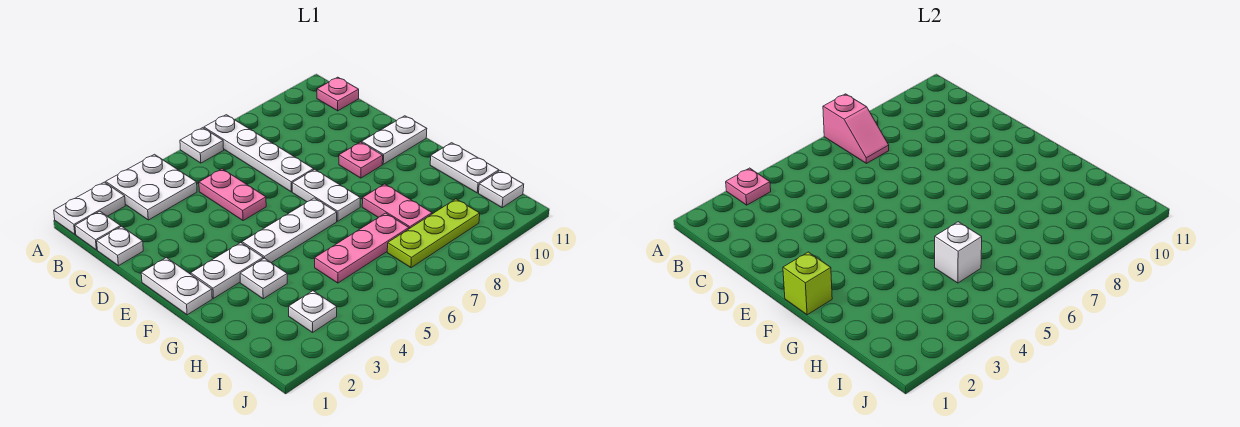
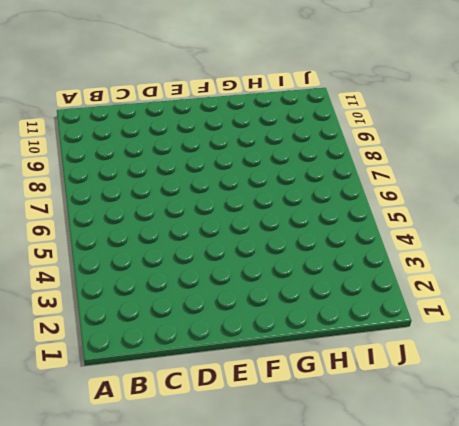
none -> white plate A1:A2 level 1
none -> white plate A3:B4 level 1
none -> white plate A6 level 1

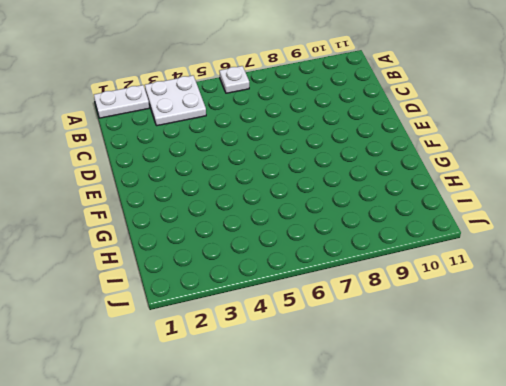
none -> white plate A7:D7 level 1
none -> white plate B1 level 1
none -> pink plate B11 level 1

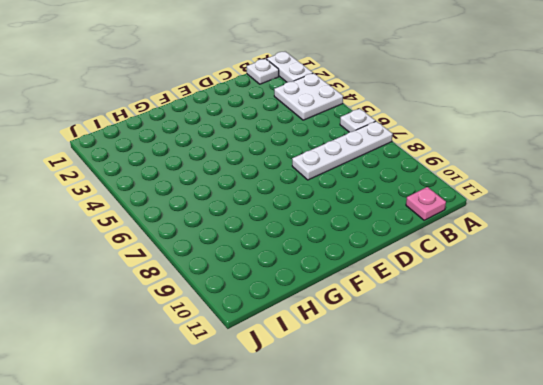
none -> white plate C1 level 1
none -> pink plate C5:D5 level 1
none -> white plate E1:F1 level 1

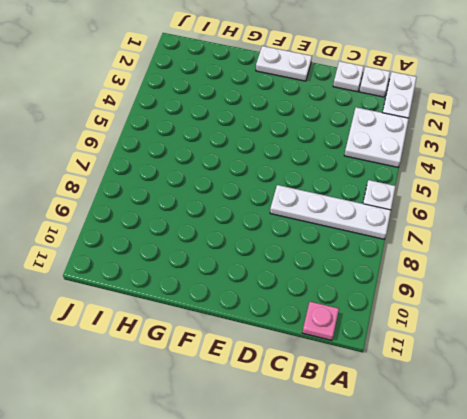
none -> pink plate C5:D5 level 1
none -> white plate E7:F7 level 1
none -> pink plate E9 level 1

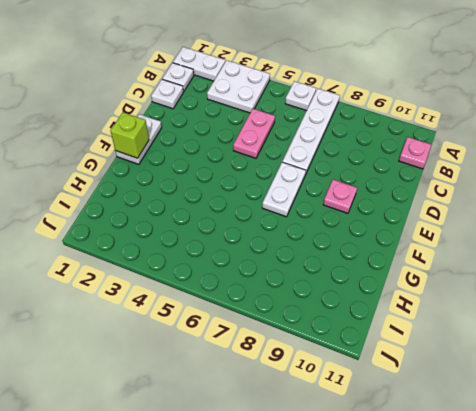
none -> white plate E10:E11 level 1
none -> white plate F2:F3 level 1
none -> white plate F4:F6 level 1

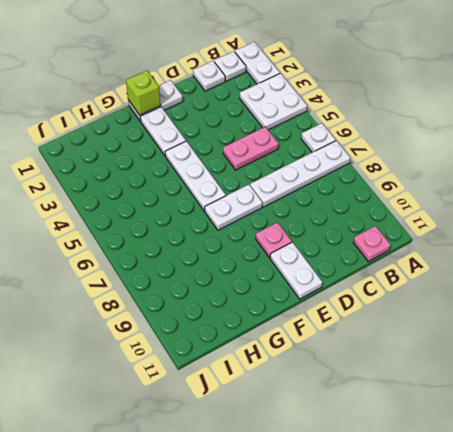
none -> white plate G3 level 1
none -> pink plate G8:H8 level 1
none -> white plate G11:H11 level 1

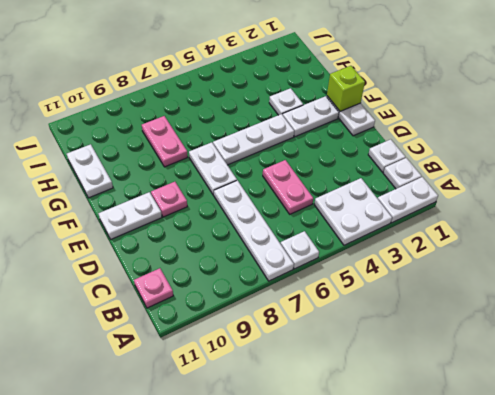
none -> pink plate H5:H7 level 1
none -> white plate I3 level 1
none -> lime plate I7:I9 level 1

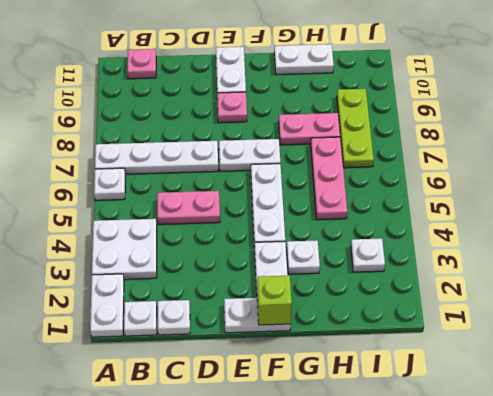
none -> white plate I11 level 1
none -> pink plate A3 level 2
none -> pink slope A7:B7 level 2 top A

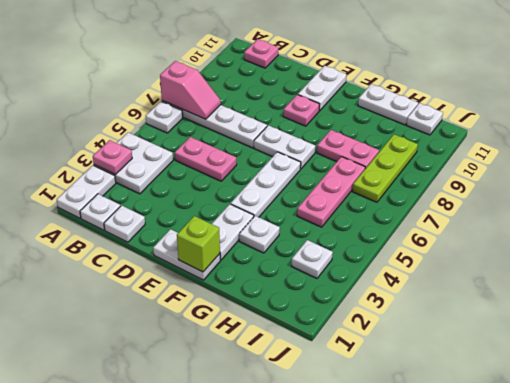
none -> white brick H5 level 2

